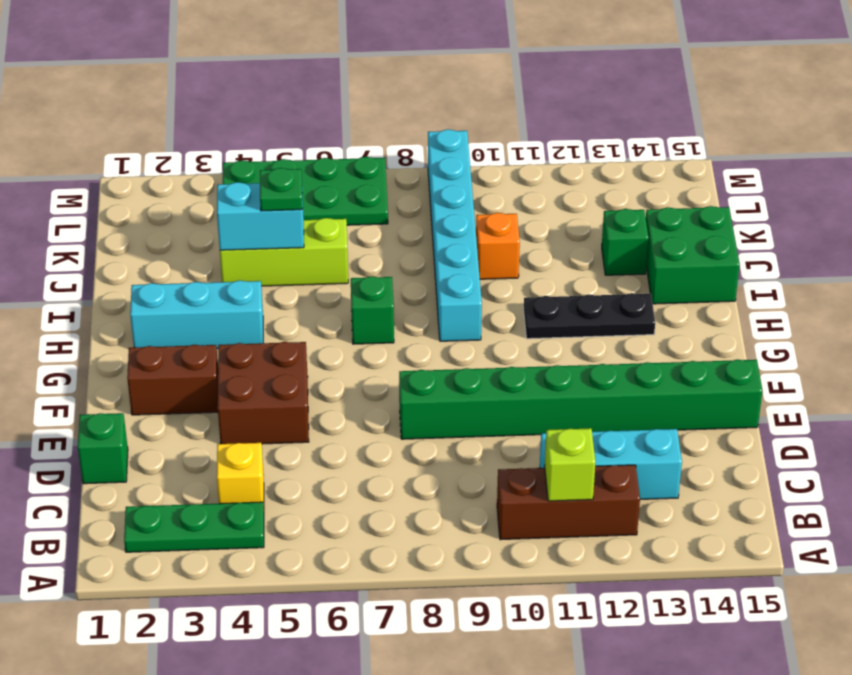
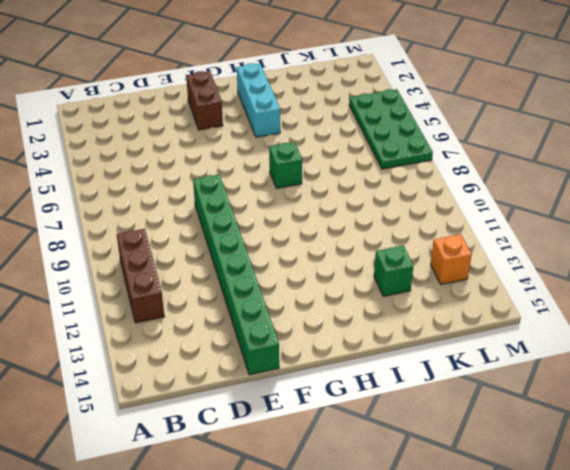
orange brick L13 level 1 -> orange brick J10 level 1
none -> green plate B2:B4 level 1
none -> yellow brick C4 level 1
none -> cyan brick C11:C13 level 1

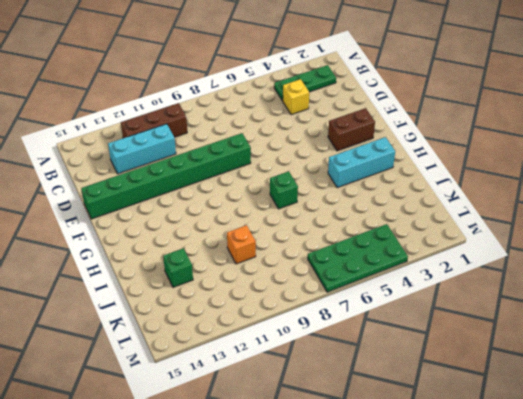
none -> green brick D1 level 1
none -> brown brick E4:F5 level 1
none -> cyan brick H9:M9 level 1

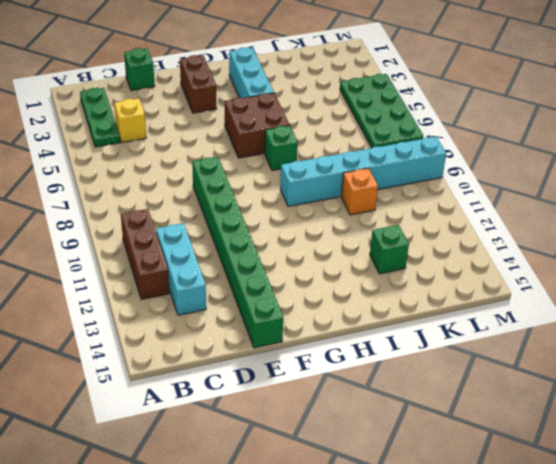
brown brick G5:H6 level 1 -> brown brick E4:F5 level 1
none -> black plate H11:H13 level 1
none -> green brick I14:J15 level 1
none -> lime brick J4:J6 level 1

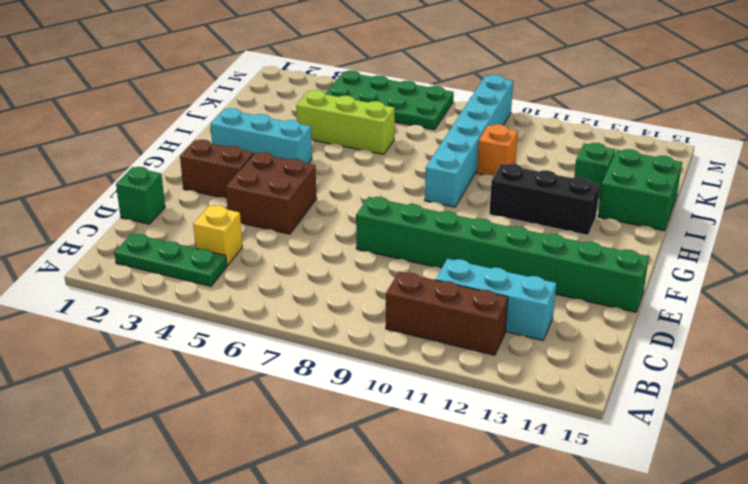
black brick H11:H13 level 1 -> black plate H11:H13 level 1
none -> green brick H7 level 1
none -> lime brick B11 level 2
none -> cyan brick J4:J5 level 2

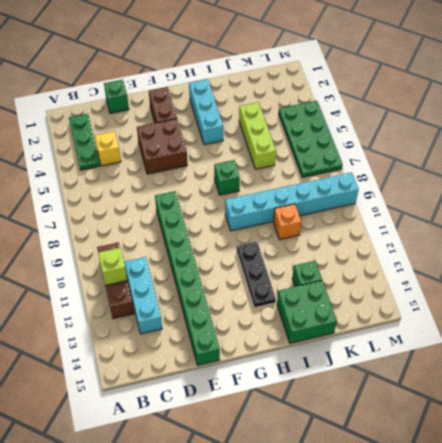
none -> cyan brick J4:J5 level 2
none -> green plate J5 level 3

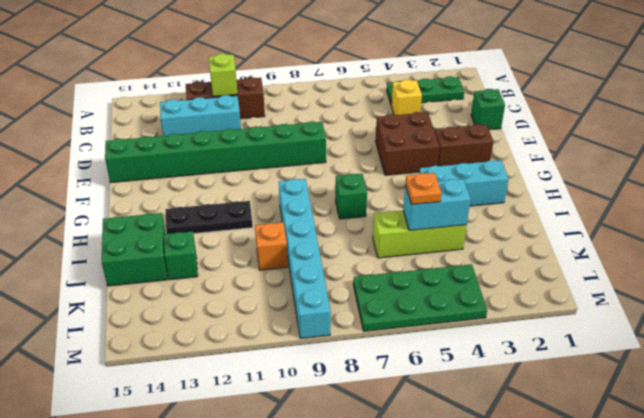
orange plate J5 level 3 -> green plate J5 level 3

